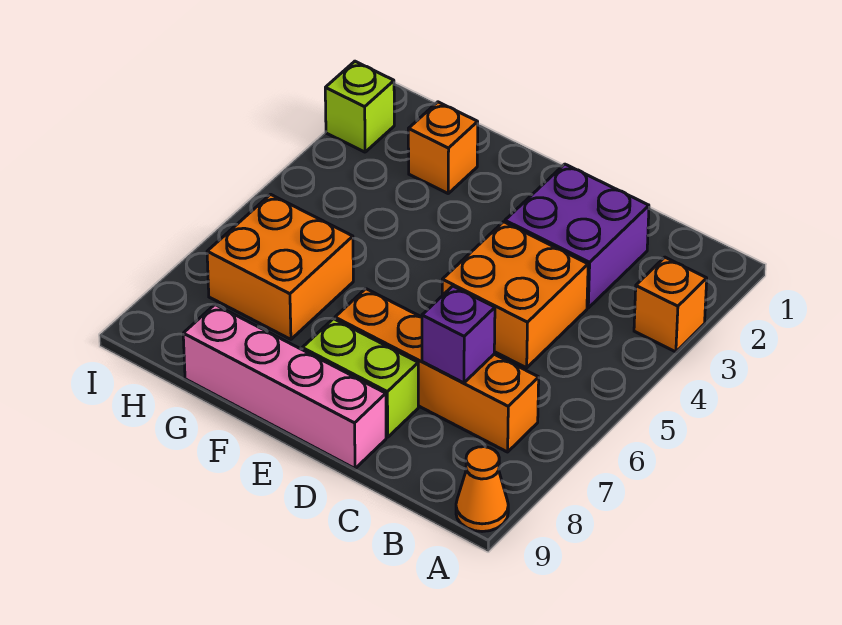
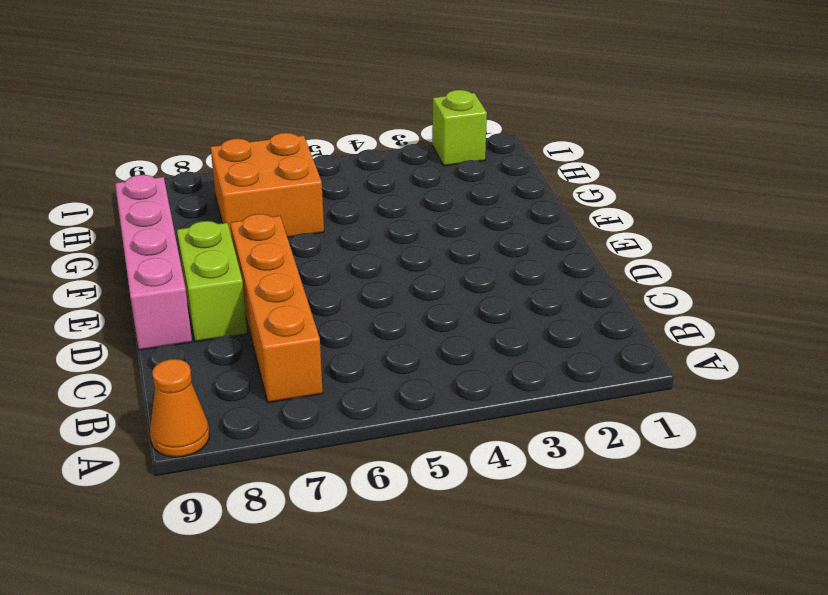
none -> orange brick A3 level 1
none -> purple brick C2:D3 level 1

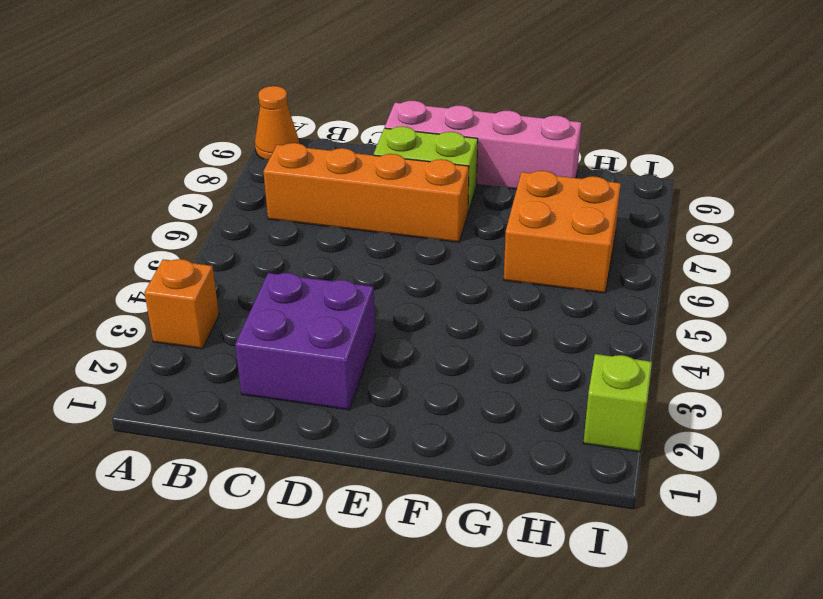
none -> orange brick C4:D5 level 1
none -> orange brick G2 level 1

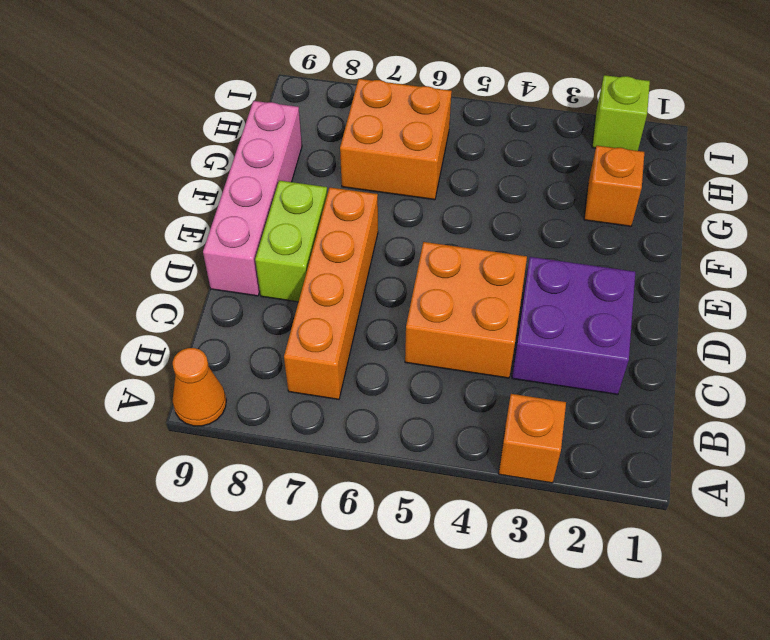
none -> purple brick C7 level 2

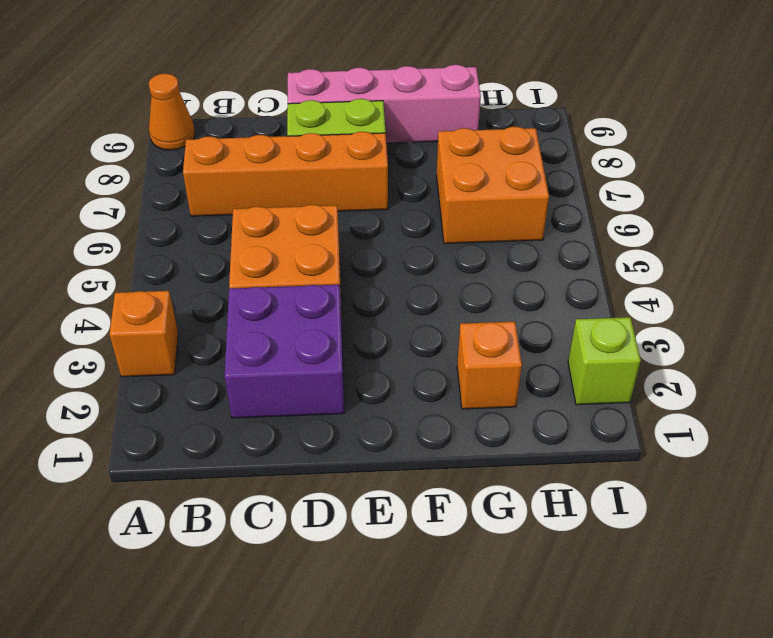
none -> purple brick C7 level 2

